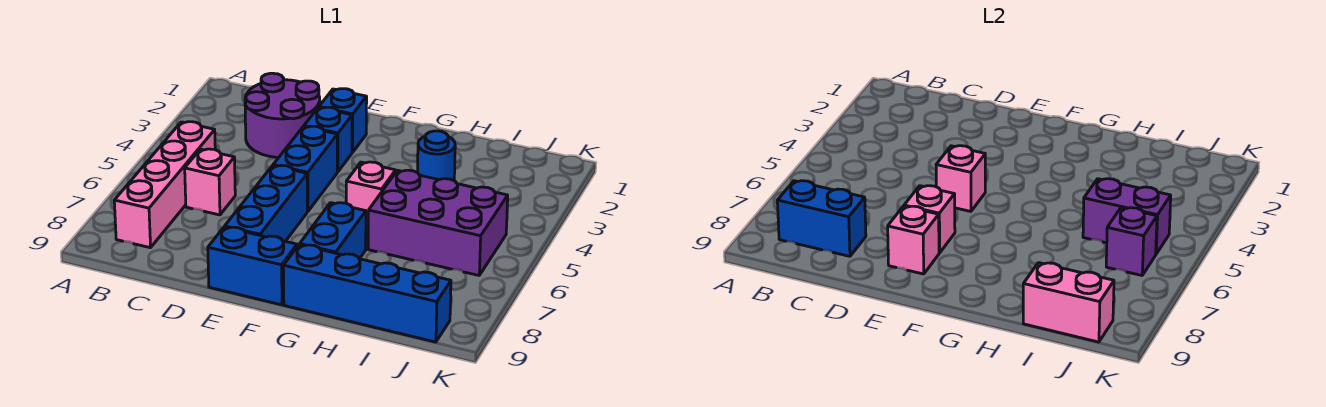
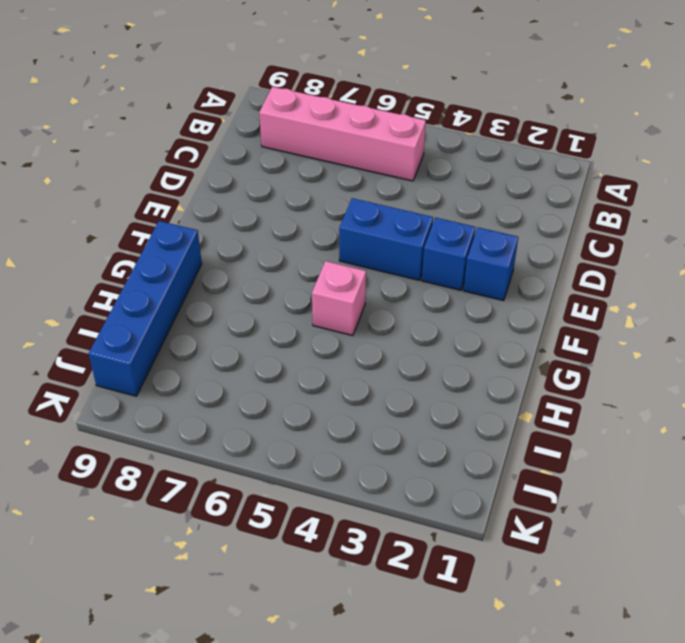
none -> purple round brick C2:D3 level 1
none -> pink brick C6 level 1
none -> blue brick E6:E8 level 1

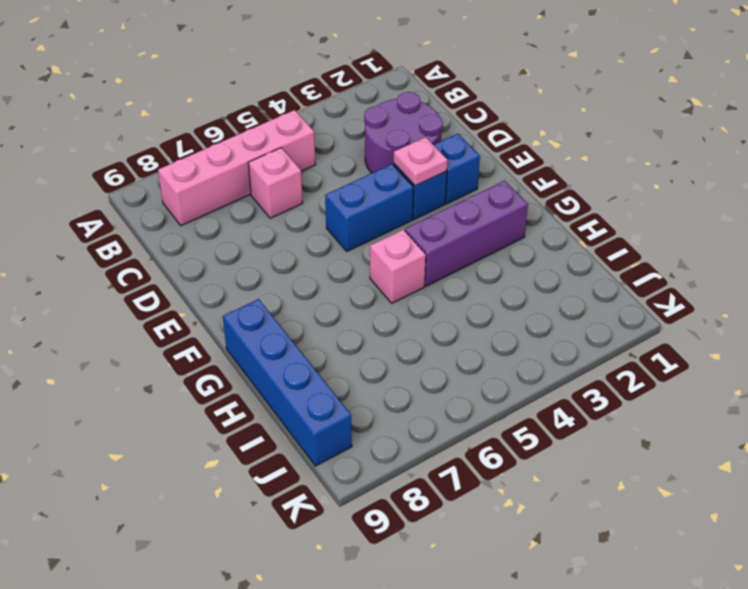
pink plate E3 level 2 -> none
purple brick G2:G4 level 1 -> none
none -> blue brick E6:E8 level 1
none -> blue brick E9:F9 level 1
none -> blue brick G7:G8 level 1

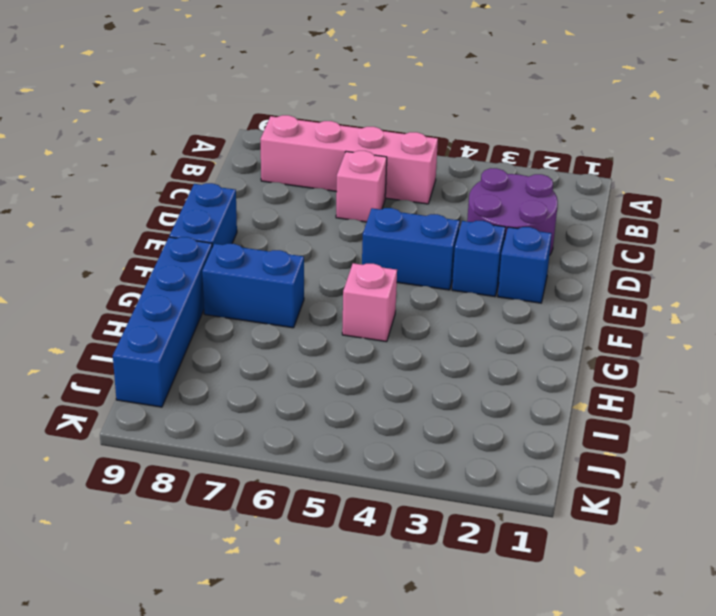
none -> blue brick E6:E8 level 1
none -> blue round brick H3 level 1
none -> purple brick H5:J6 level 1

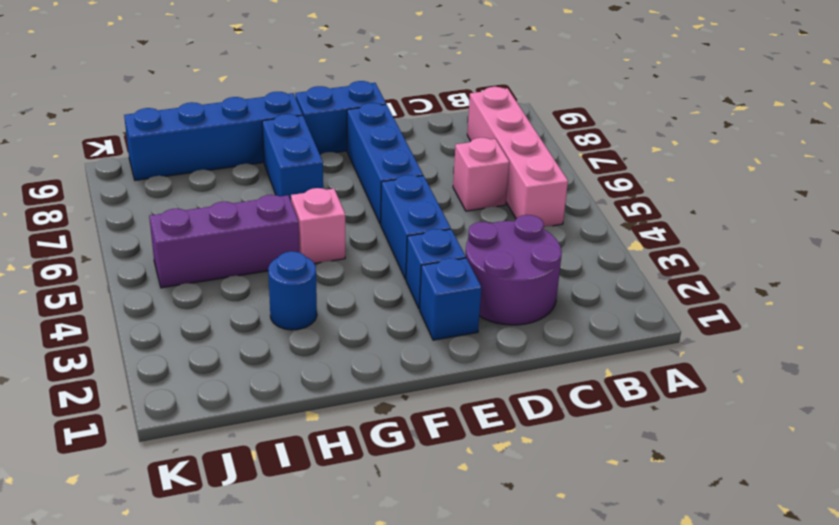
purple brick H5:J5 level 1 -> purple brick H5:J6 level 1
none -> blue brick B8:C8 level 2
none -> pink brick E5 level 2
none -> pink brick E7 level 2

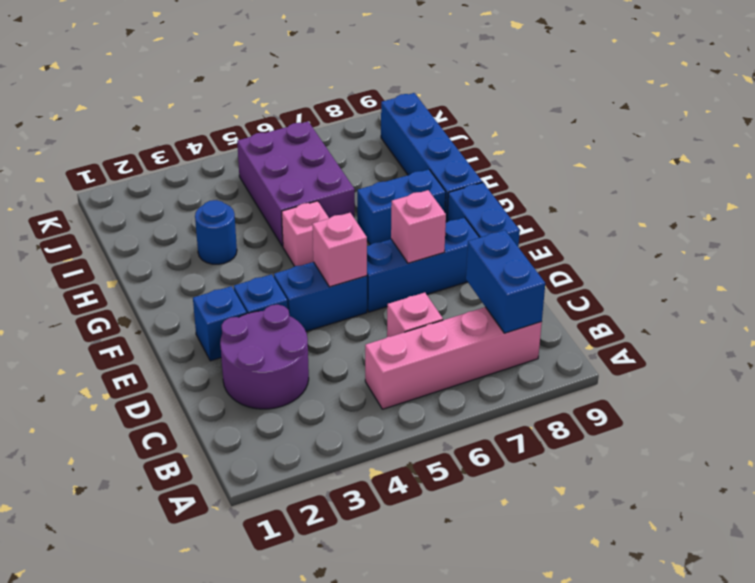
none -> pink brick E8 level 2
none -> purple brick I5:J5 level 2
none -> pink brick I9:J9 level 2

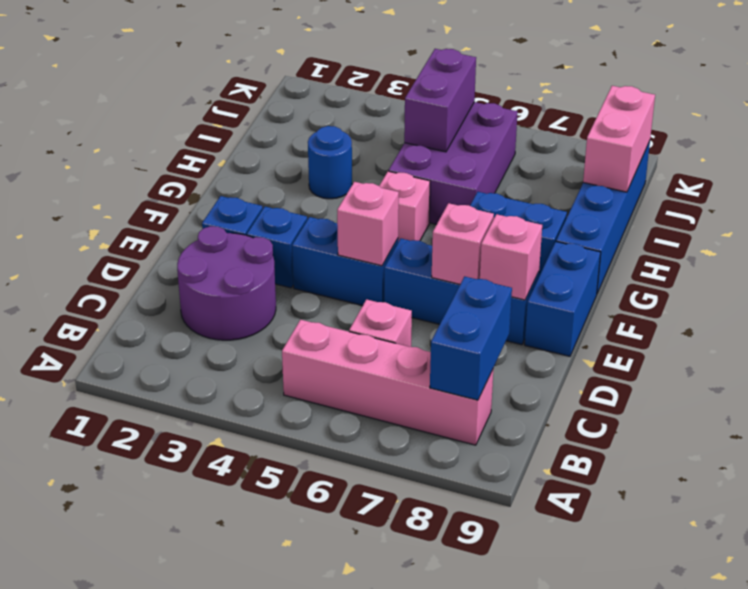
none -> purple brick J6 level 2

